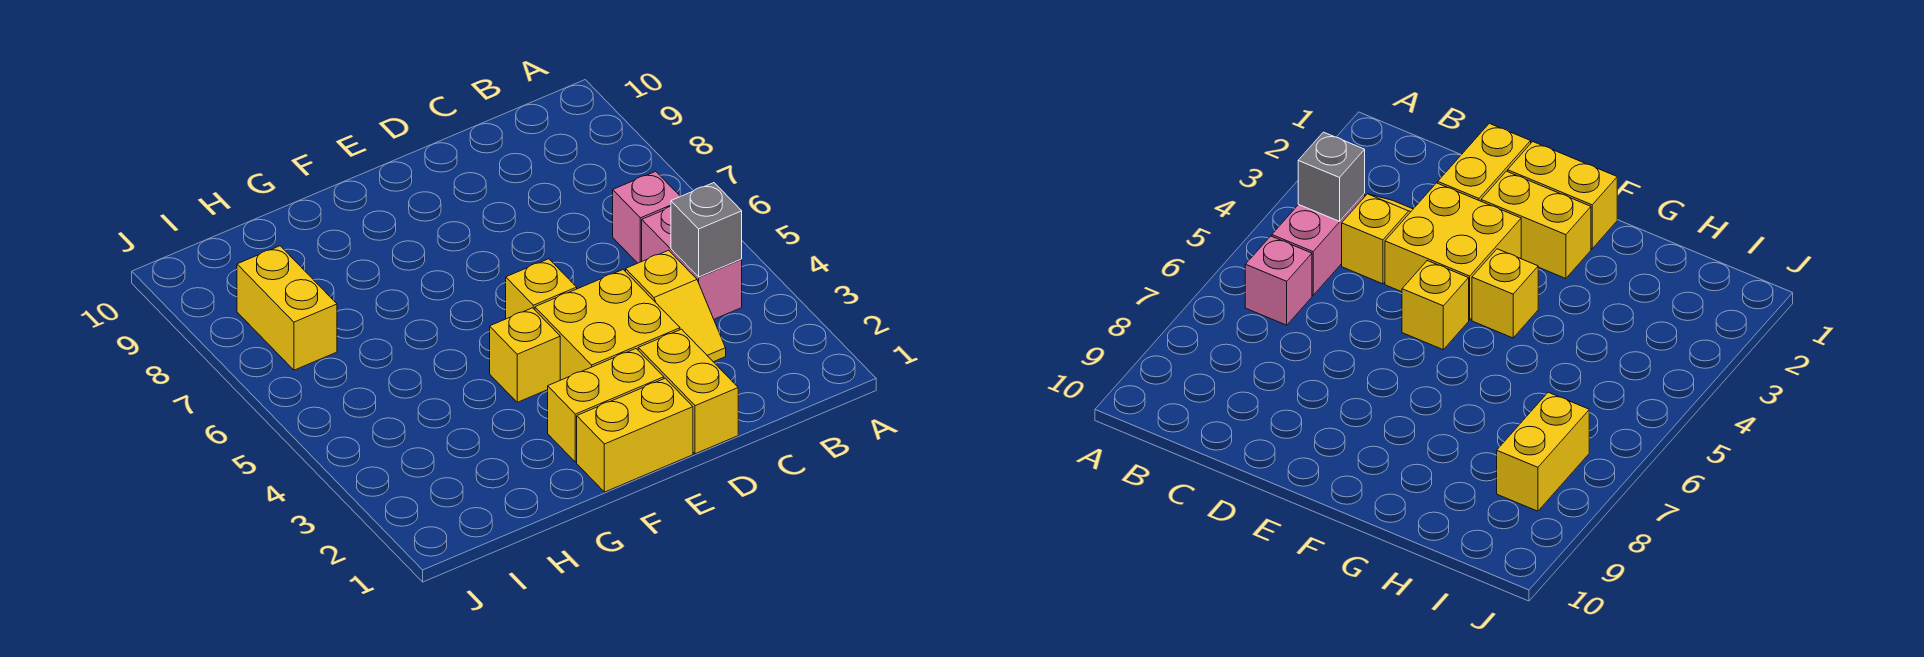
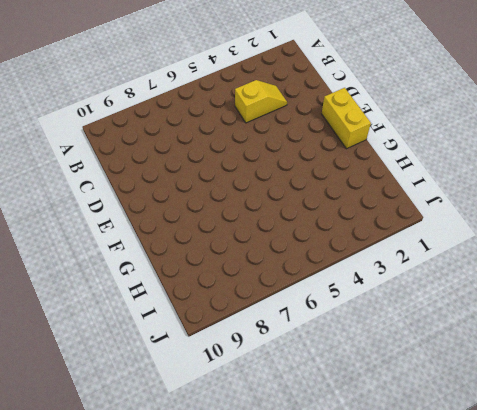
none -> pink brick B4:B5 level 1
none -> pink brick B6 level 1

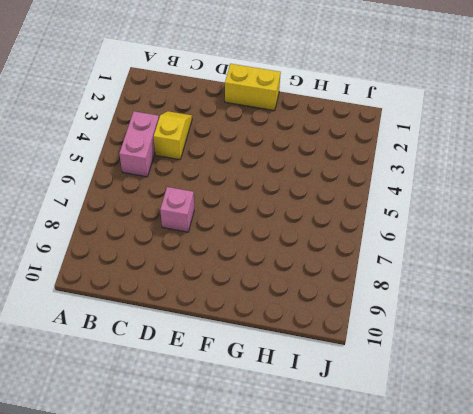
pink brick D7 level 1 -> pink brick B6 level 1
none -> yellow brick D1:D2 level 1
none -> yellow brick D3:E4 level 1

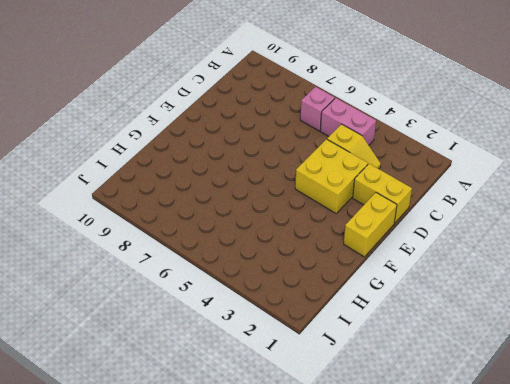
none -> yellow brick E2:F2 level 1
none -> yellow brick E5 level 1

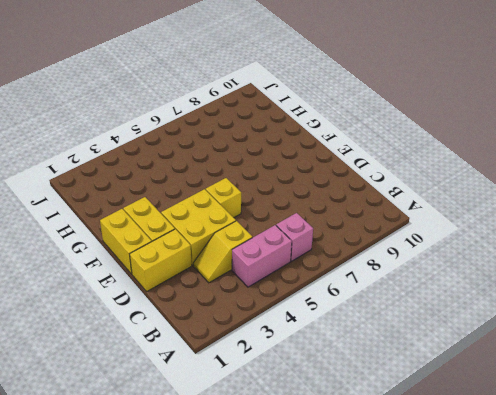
none -> yellow brick F4 level 1
none -> yellow brick I7:I8 level 1

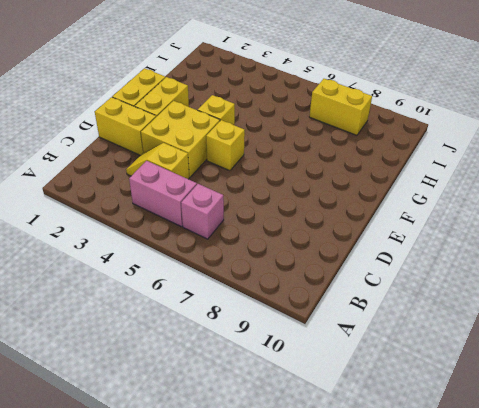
none -> grey brick B4 level 2

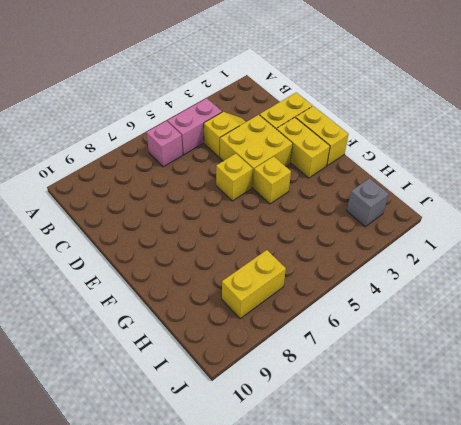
grey brick I2 level 1 -> grey brick B4 level 2

